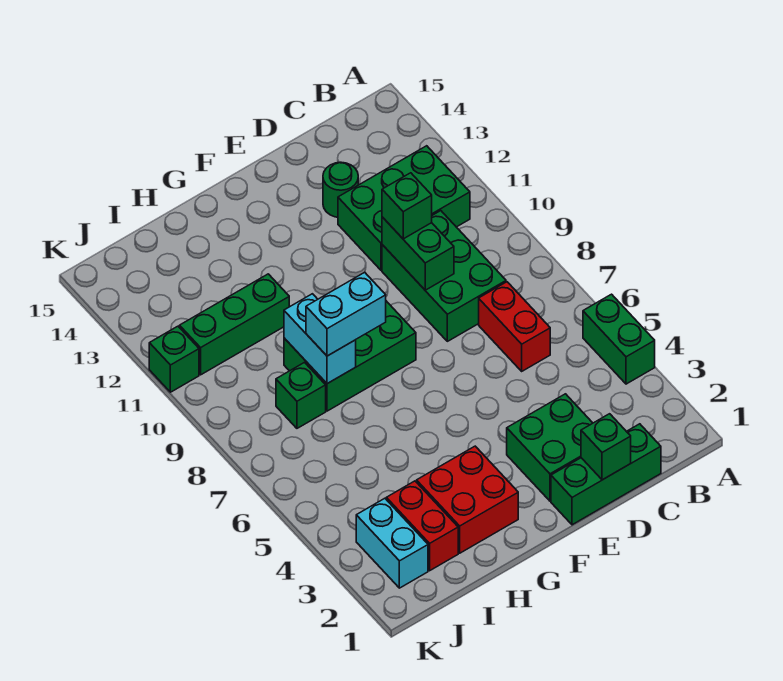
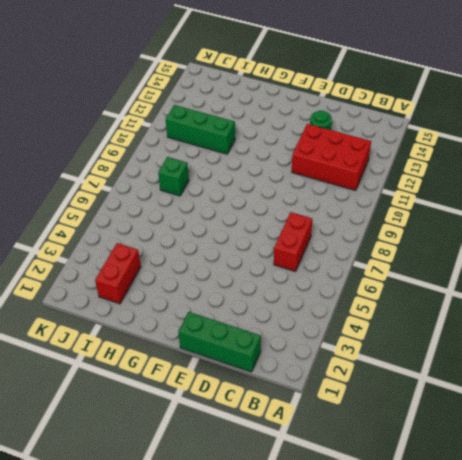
red brick B11:D12 level 1 -> green brick B11:D12 level 1
none -> green brick A4:A5 level 1
none -> green brick C8:D10 level 1
none -> green brick D2:E3 level 1

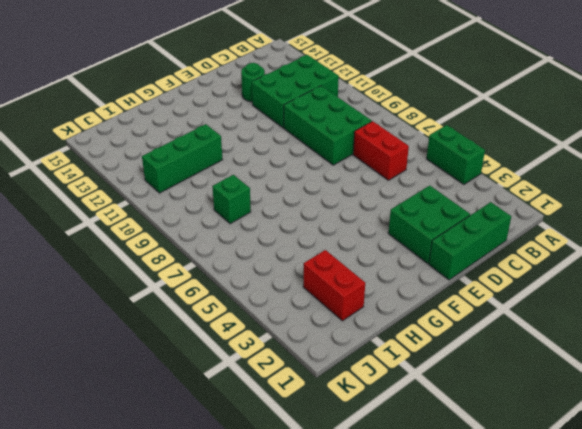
none -> green brick F8:H9 level 1
none -> red brick G2:H3 level 1
none -> cyan brick J2:J3 level 1

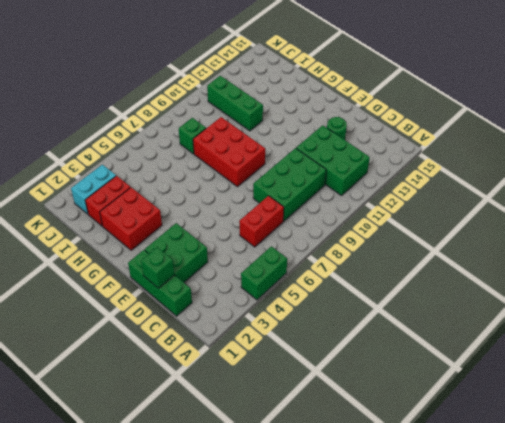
red brick F8:H9 level 1 -> green brick F8:H9 level 1
none -> green brick K11 level 1
none -> green brick D9:D10 level 2
none -> cyan brick H8:H9 level 2

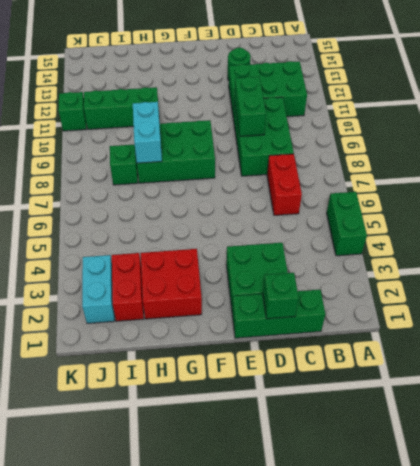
none -> green brick D10 level 3
none -> cyan brick G8:H8 level 3

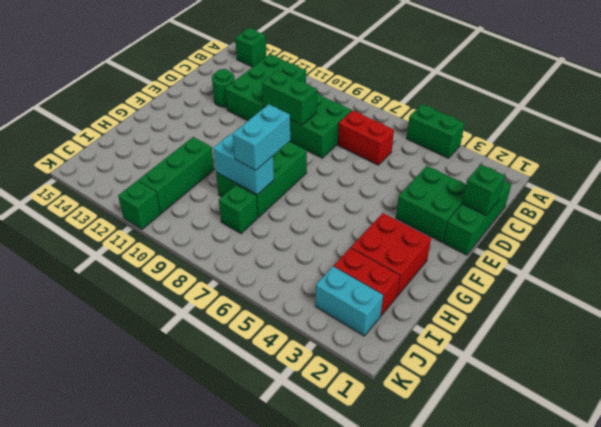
green brick A14 level 1 -> green brick D10 level 3

